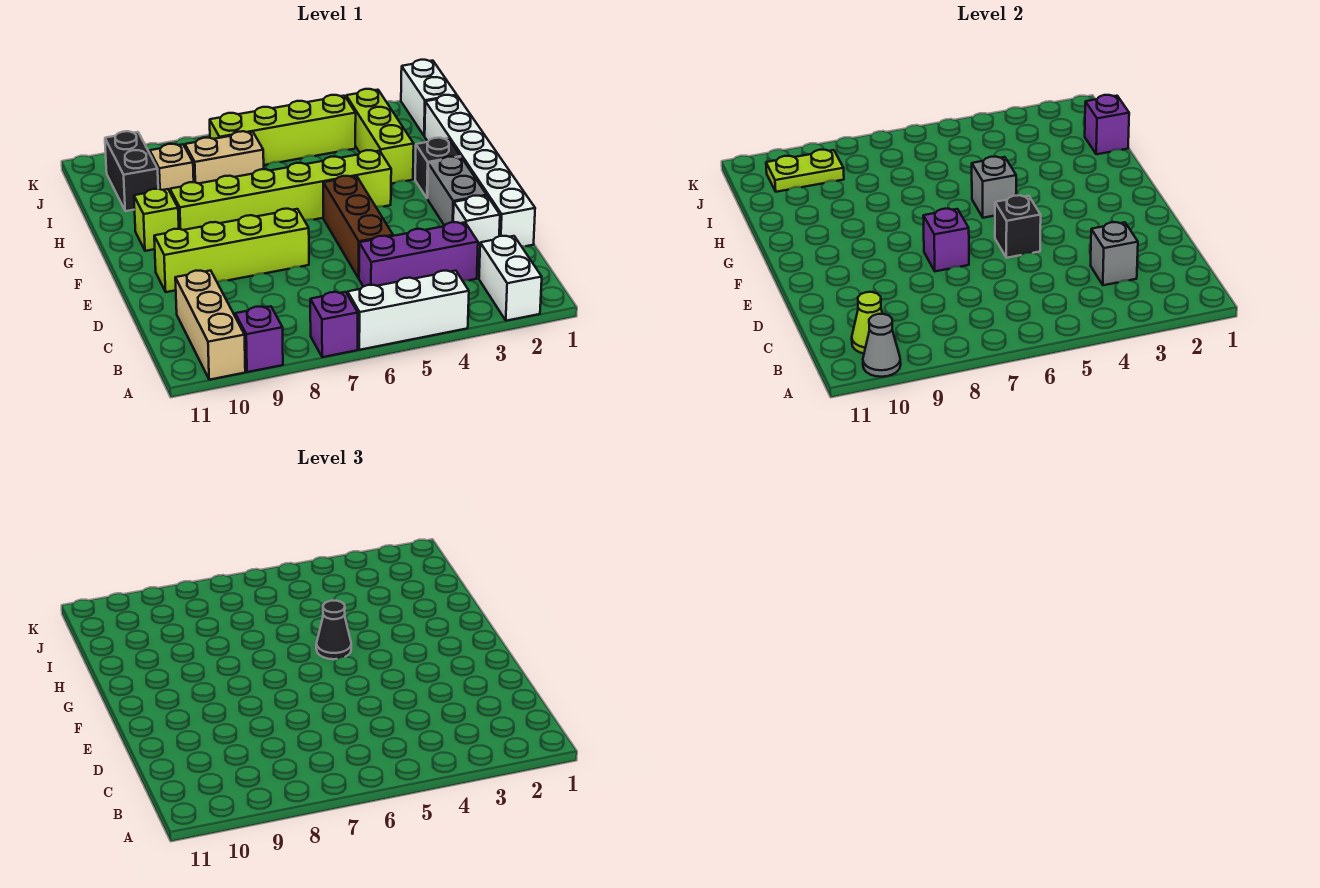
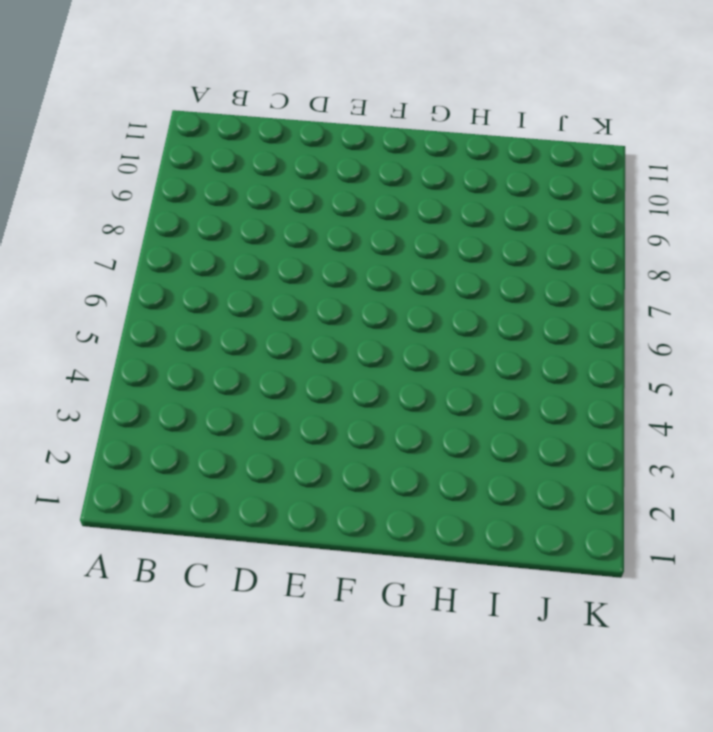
none -> white brick A2:B2 level 1
none -> white brick A4:A6 level 1
none -> purple brick A7 level 1

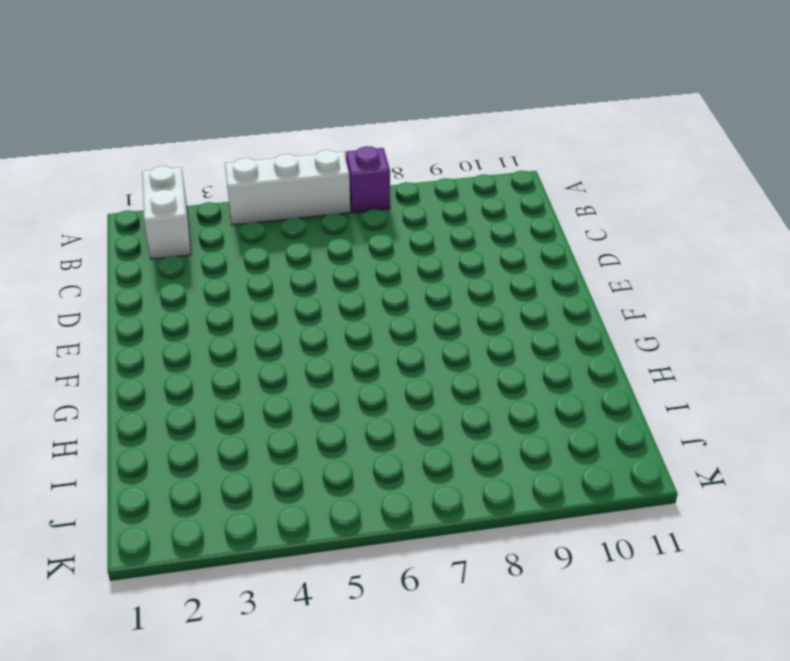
none -> purple brick A9 level 1
none -> tan brick A10:C10 level 1
none -> purple brick C3:C5 level 1

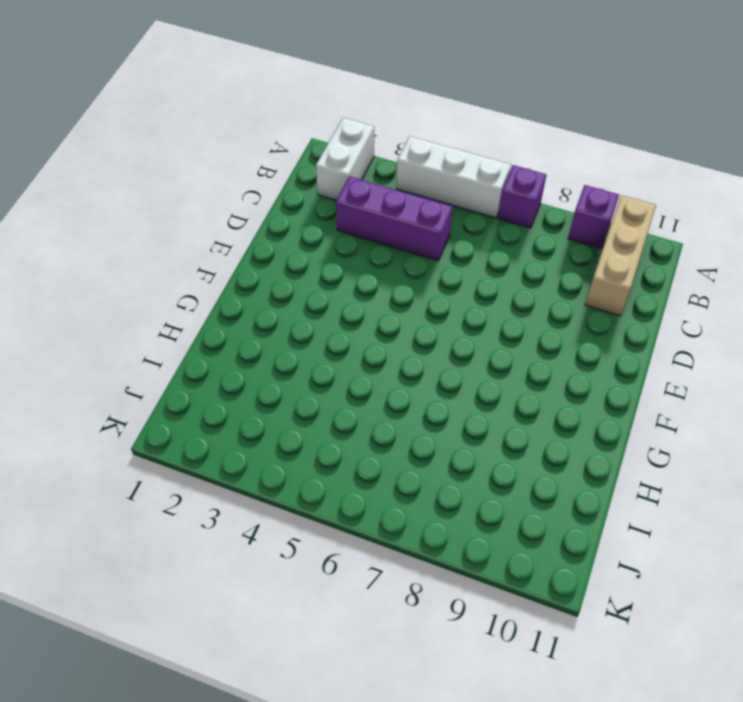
none -> white brick D1:I1 level 1
none -> white brick D2 level 1
none -> brown brick D5:F5 level 1

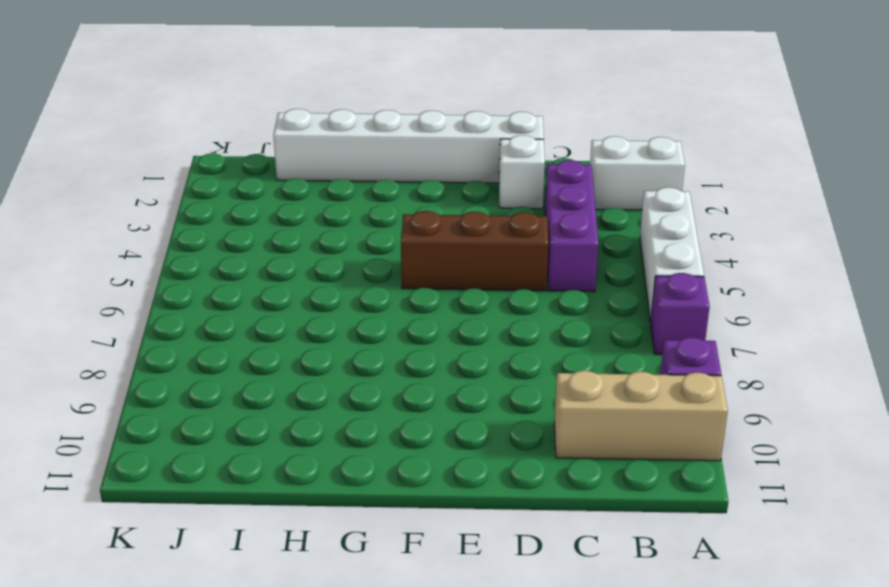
none -> grey brick E2:F2 level 1
none -> lime brick E7:E10 level 1
none -> black brick G2 level 1

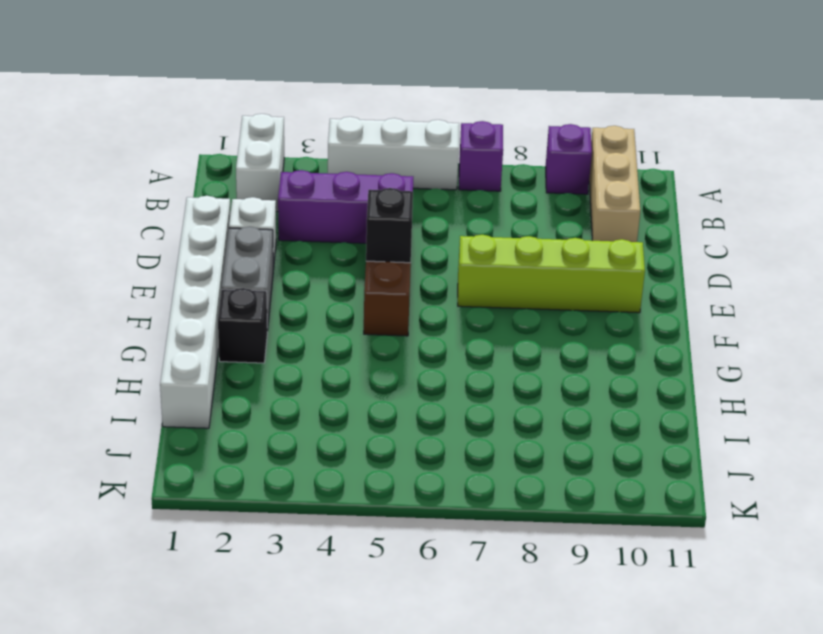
none -> lime brick G4:G9 level 1
none -> lime brick G10 level 1
none -> lime brick H3:J3 level 1

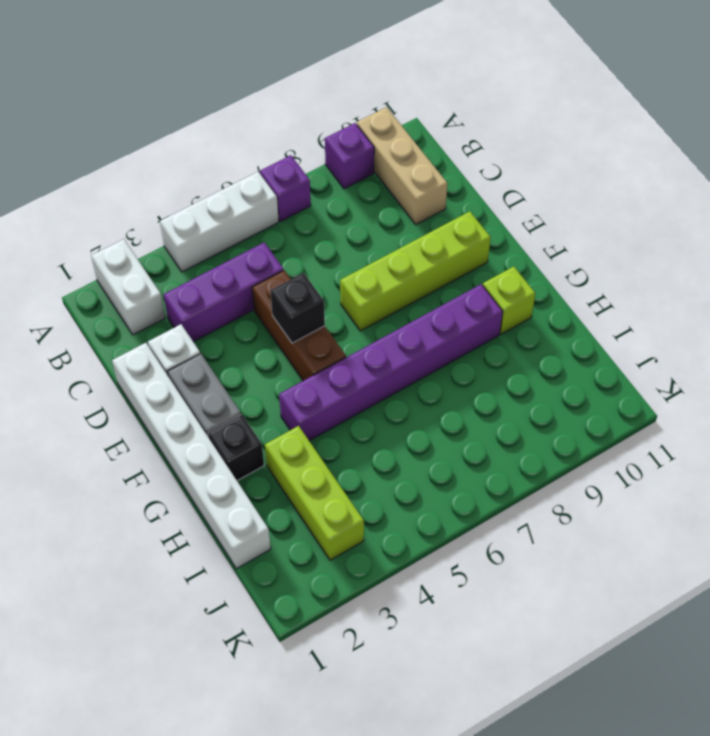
purple brick G4:G9 level 1 -> lime brick G4:G9 level 1
none -> tan brick I7:I8 level 1
none -> tan brick I9 level 1
none -> black brick I10:J10 level 1

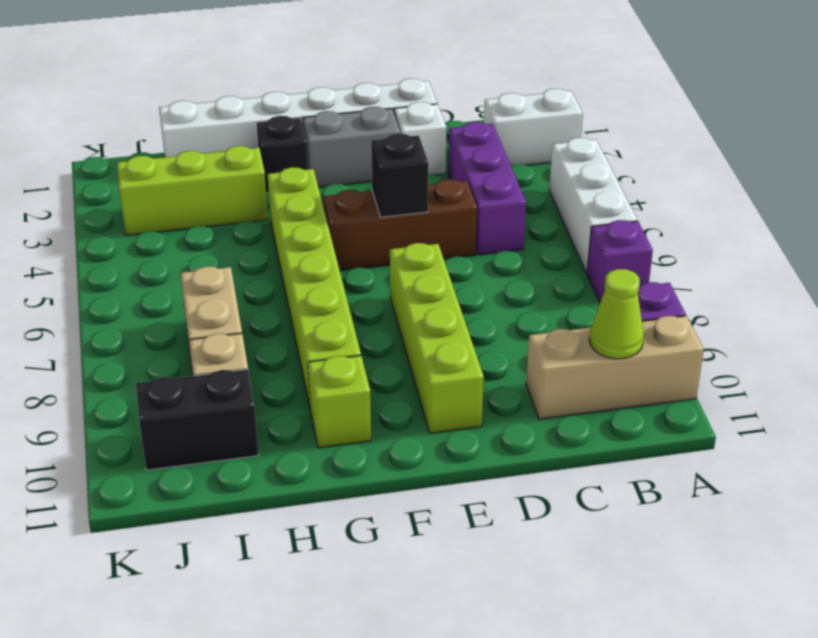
none -> white brick J1:K1 level 1
none -> lime brick J4:J7 level 1
none -> grey cone A10 level 2

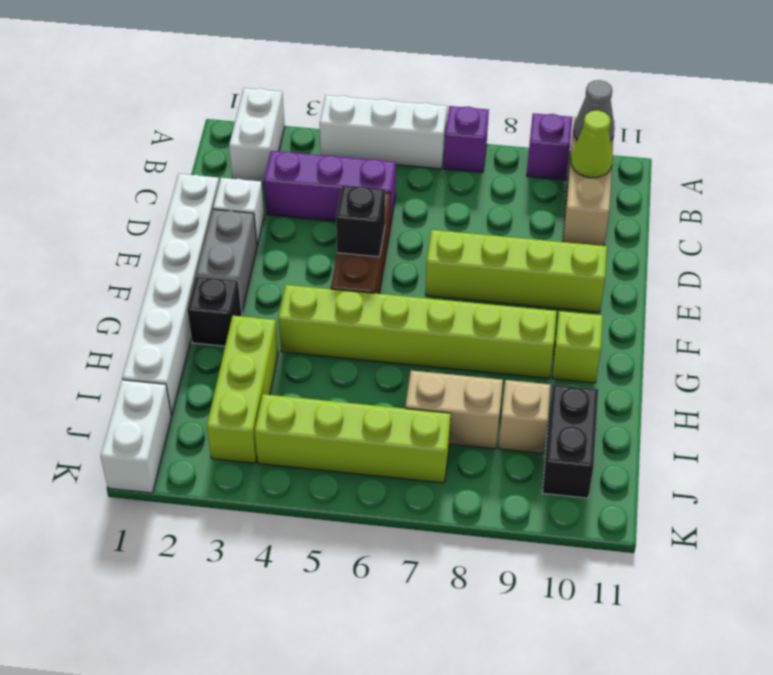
none -> grey brick C3 level 2
none -> purple brick E7 level 2
none -> grey brick G5 level 2

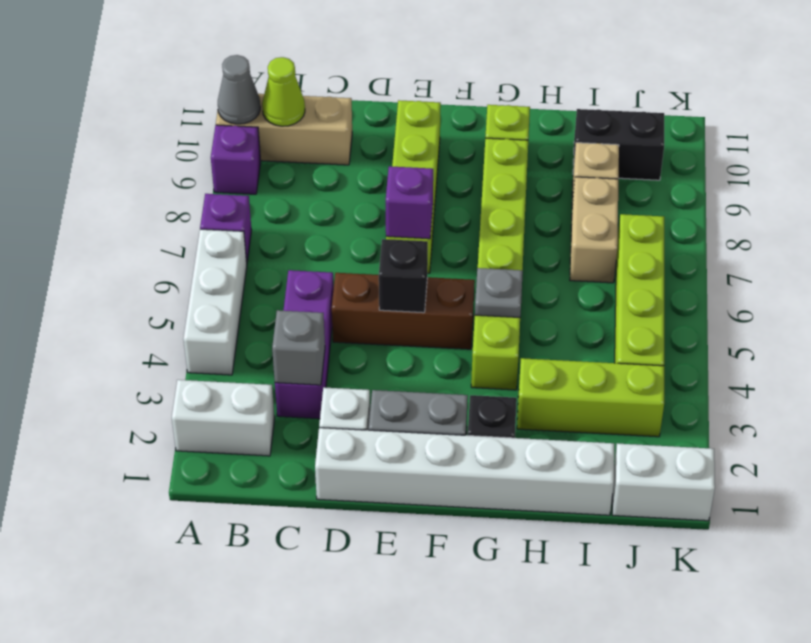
grey plate G5 level 2 -> grey brick G5 level 2
none -> purple brick I1 level 2
none -> lime plate J9:J10 level 2
none -> black cone G5 level 3

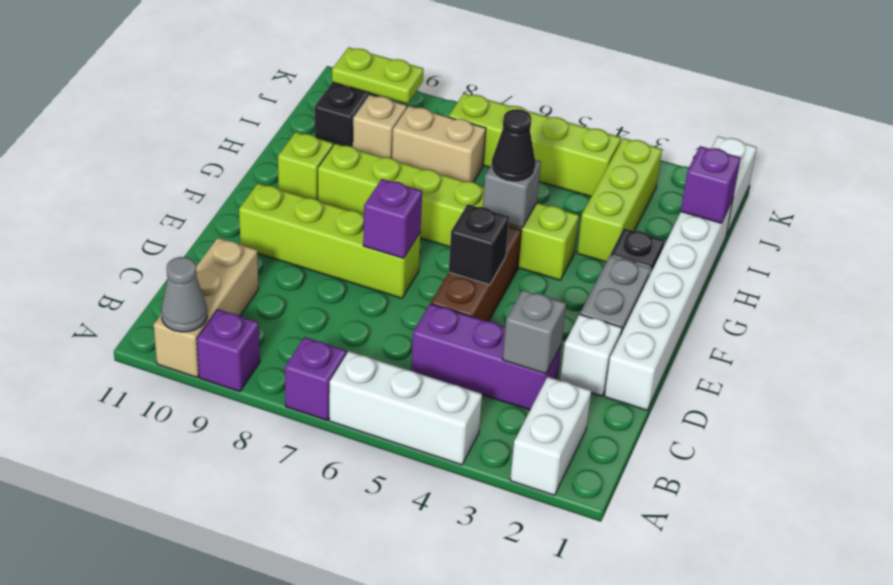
none -> lime cone B10 level 2

